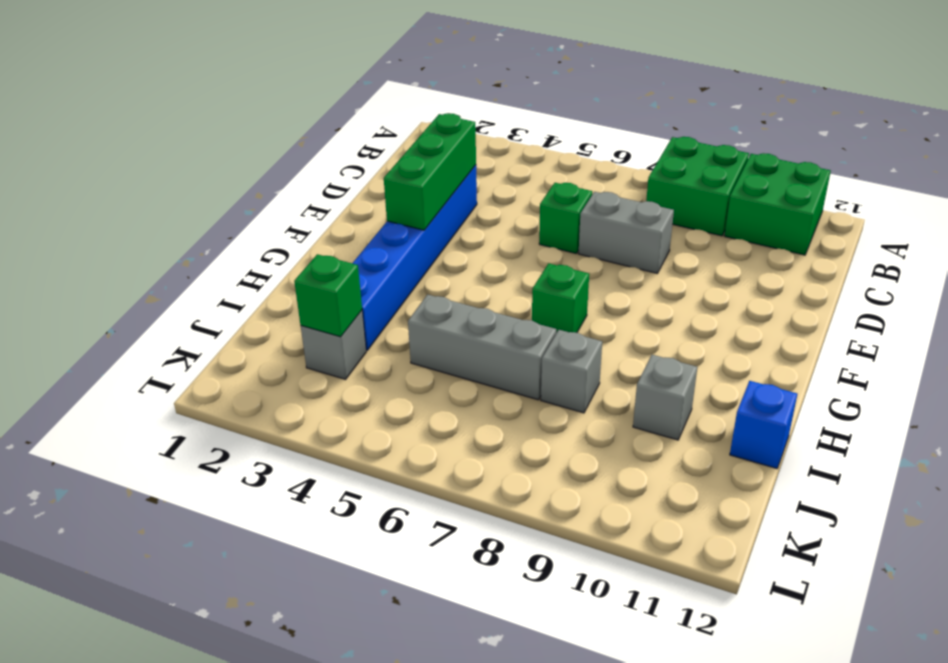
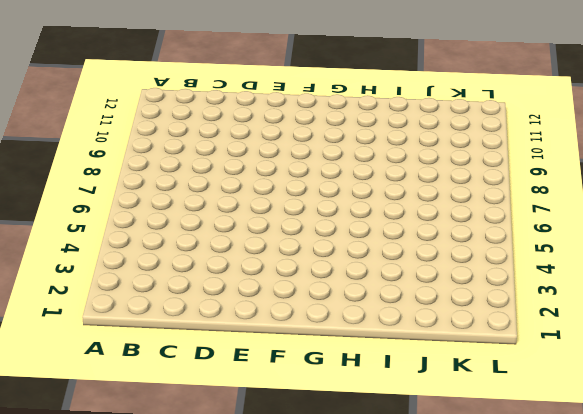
none -> green brick A8:B9 level 1
none -> green brick A10:B11 level 1
none -> blue brick D3:I3 level 1

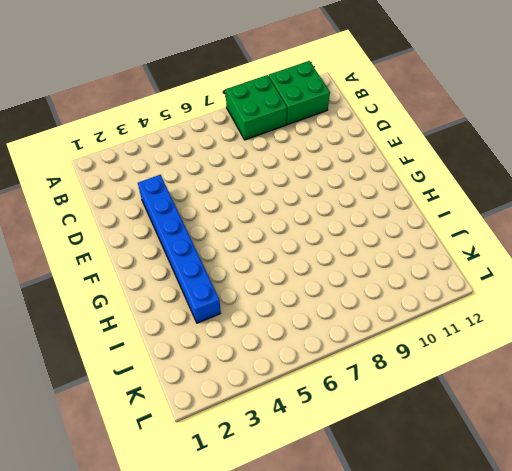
none -> green brick D6 level 1
none -> grey brick D7:D8 level 1
none -> green brick G7 level 1

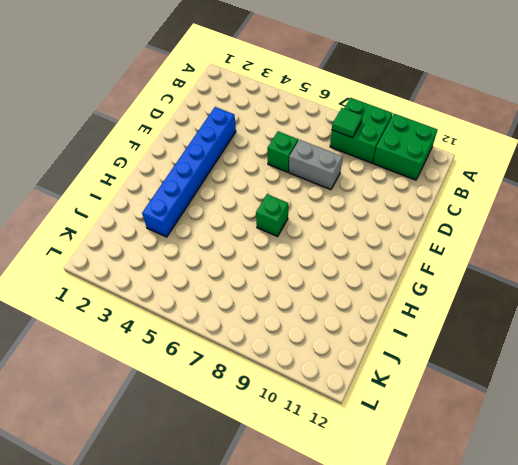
green tile B8 level 2 -> none
none -> grey brick I5:I7 level 1
none -> grey brick I8 level 1
none -> grey brick I10 level 1

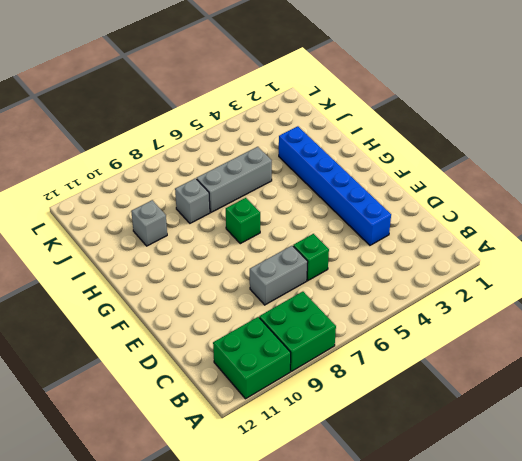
none -> blue brick I12 level 1
none -> grey brick J3 level 1
none -> green brick D3:F3 level 2

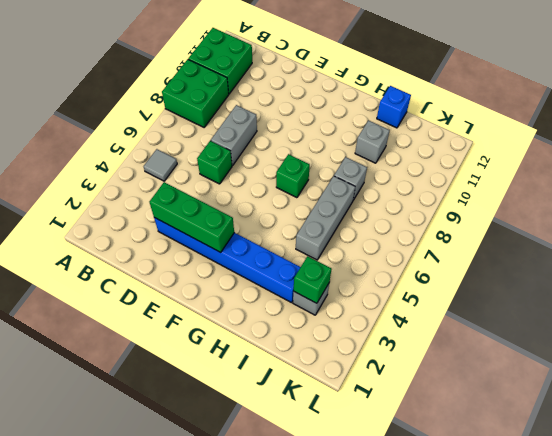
grey tile B5 level 1 -> none

